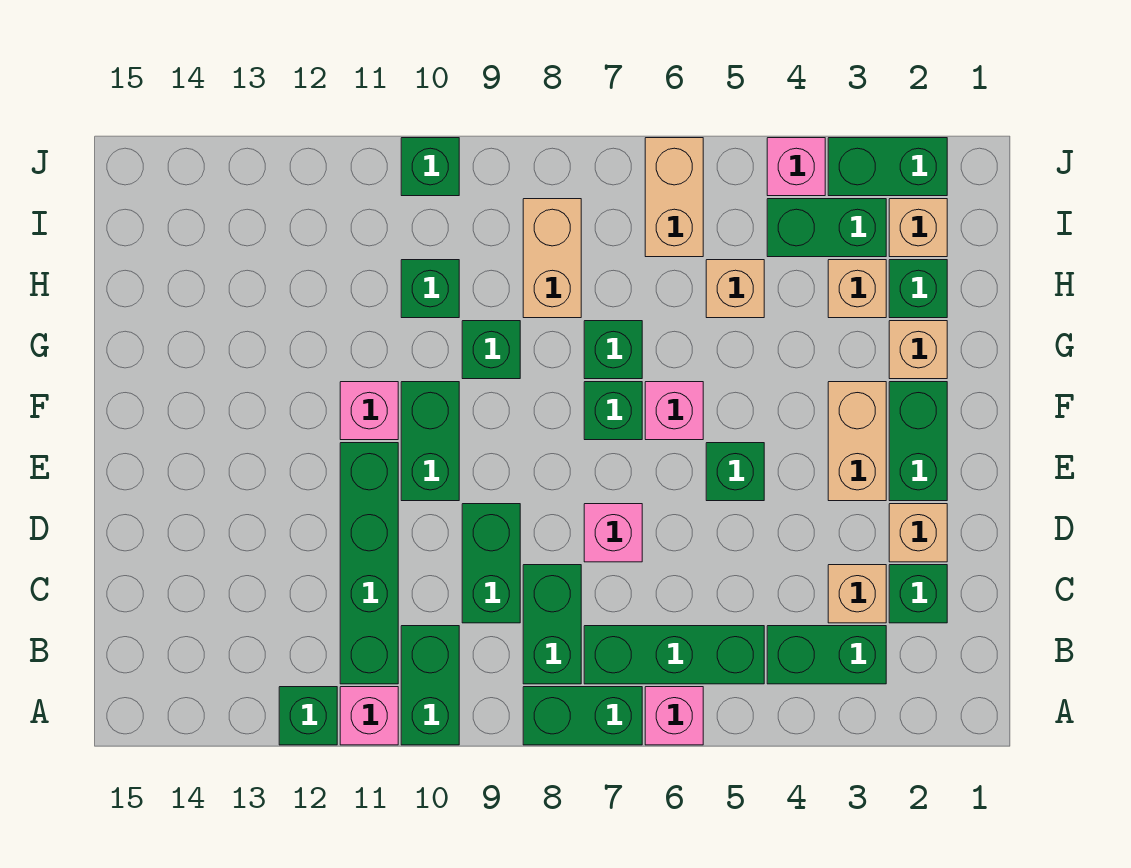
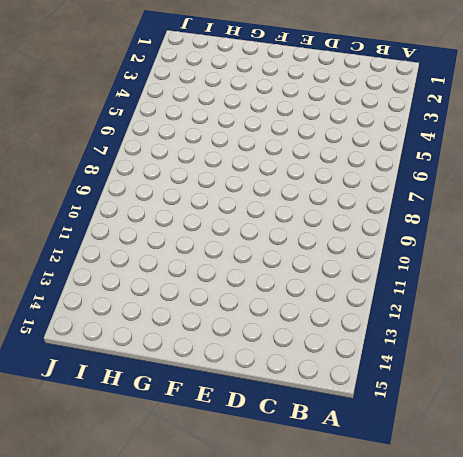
none -> pink brick A6 level 1
none -> green brick A7:A8 level 1
none -> green brick A10:B10 level 1
none -> pink brick A11 level 1

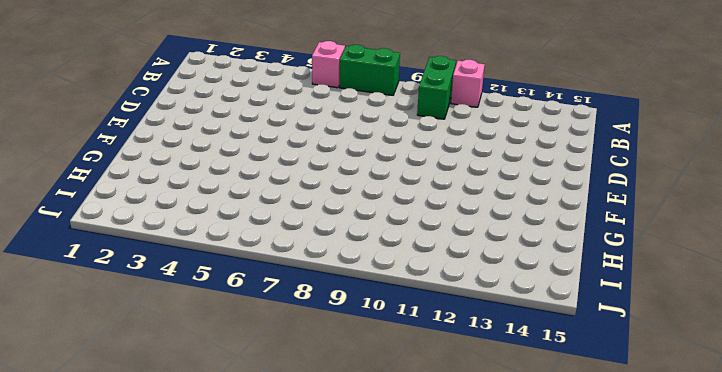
none -> green brick A12 level 1
none -> green brick B3:B4 level 1
none -> green brick B5:B7 level 1
none -> green brick B8:C8 level 1

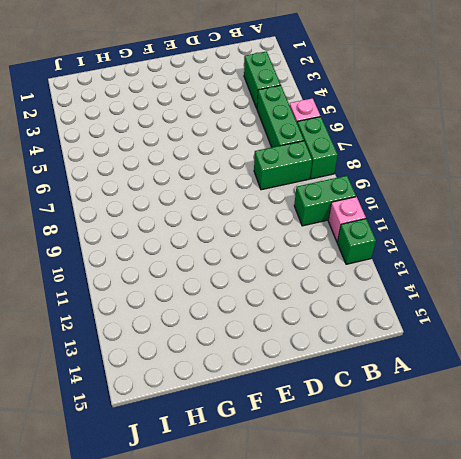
none -> green brick B11:E11 level 1
none -> green brick C2 level 1
none -> tan brick C3 level 1
none -> green brick C9:D9 level 1

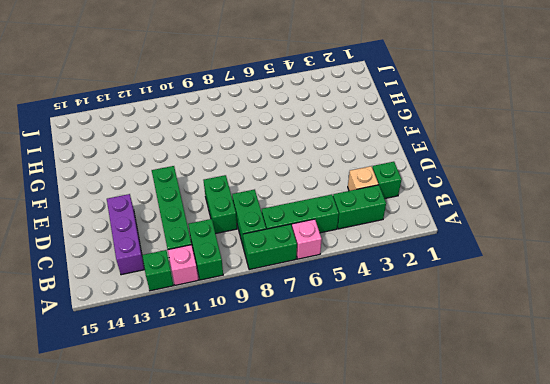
purple brick B13:D13 level 1 -> none
none -> tan brick D2 level 1
none -> pink brick D7 level 1
none -> green brick E2:F2 level 1
none -> tan brick E3:F3 level 1

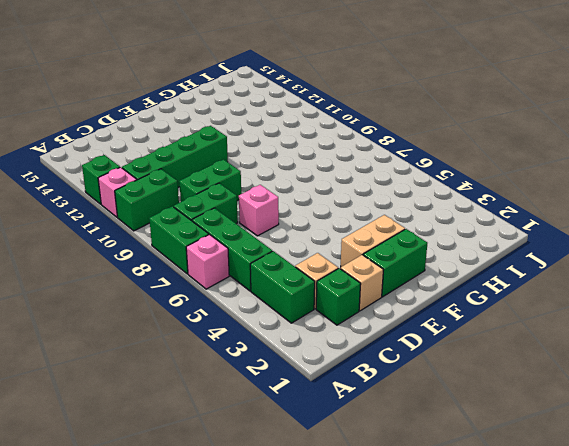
none -> green brick E5 level 1
none -> green brick E10:F10 level 1
none -> pink brick F6 level 1
none -> green brick F7 level 1

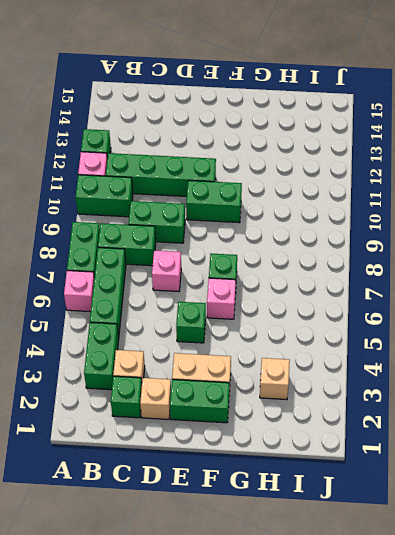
none -> pink brick F11 level 1
none -> tan brick G2 level 1
none -> green brick G7 level 1
none -> green brick G9 level 1

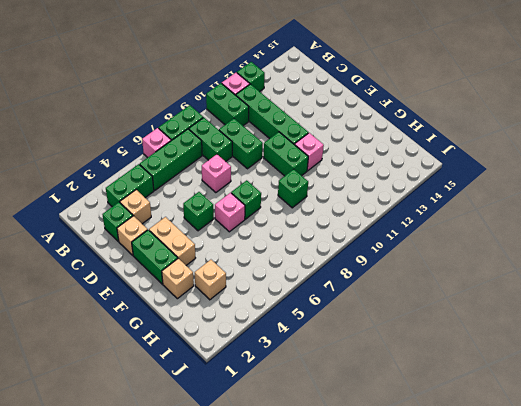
none -> green brick G7 level 1
none -> green brick H2 level 1
none -> tan brick H5 level 1
none -> tan brick H8:I8 level 1

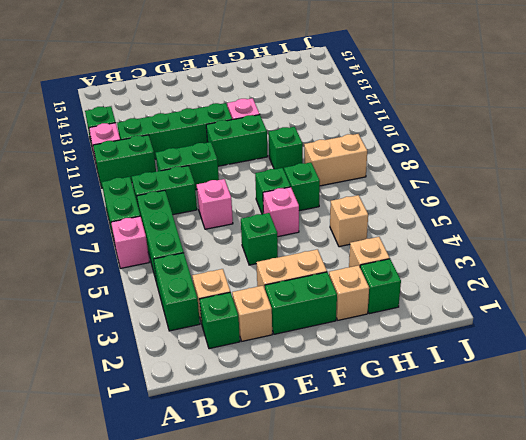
none -> green brick H10 level 1
none -> tan brick I2 level 1
none -> green brick I3:I4 level 1
none -> tan brick I6:J6 level 1

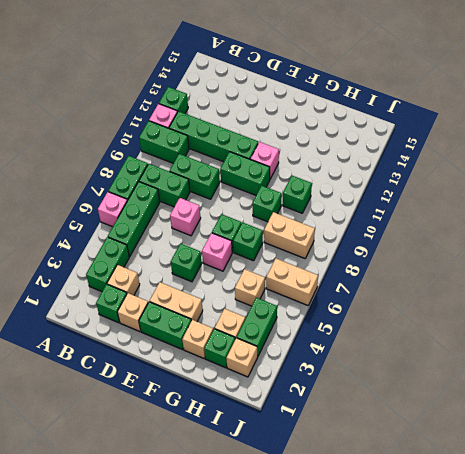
none -> green brick J2:J3 level 1
none -> pink brick J4 level 1
none -> green brick J10 level 1

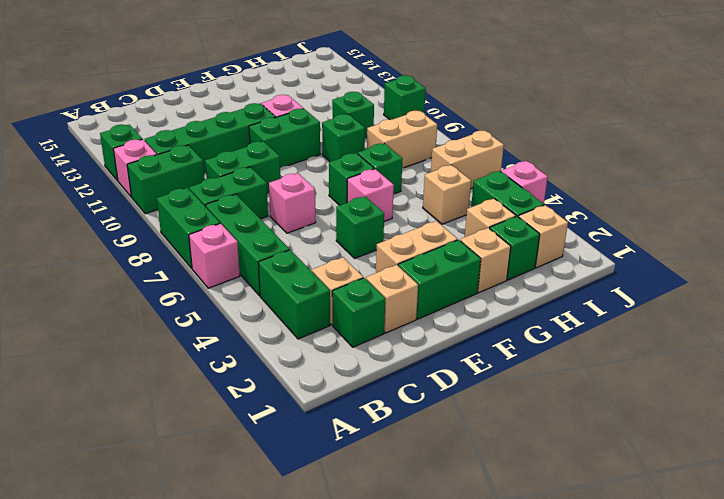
none -> green brick J2:J3 level 1

